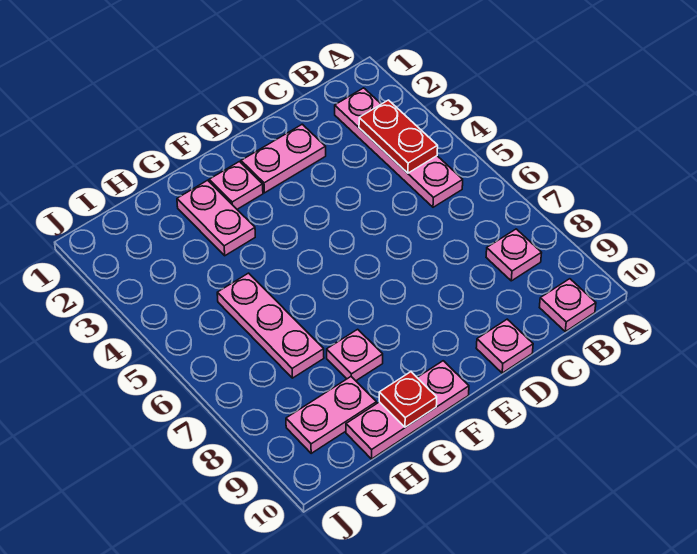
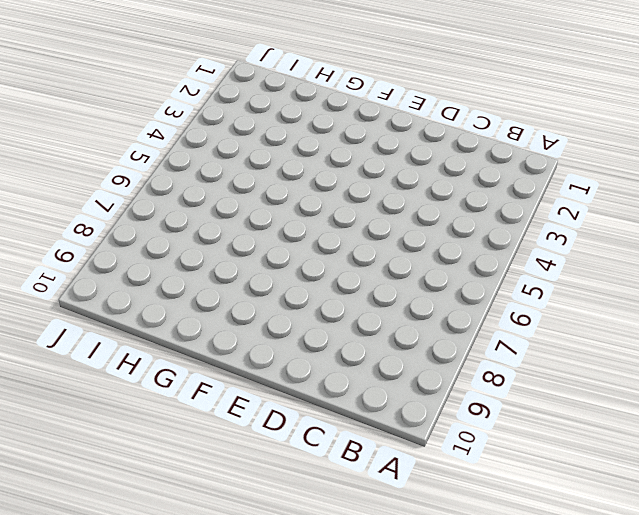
none -> pink plate B2:B5 level 1
none -> pink plate B8 level 1
none -> pink plate B10 level 1

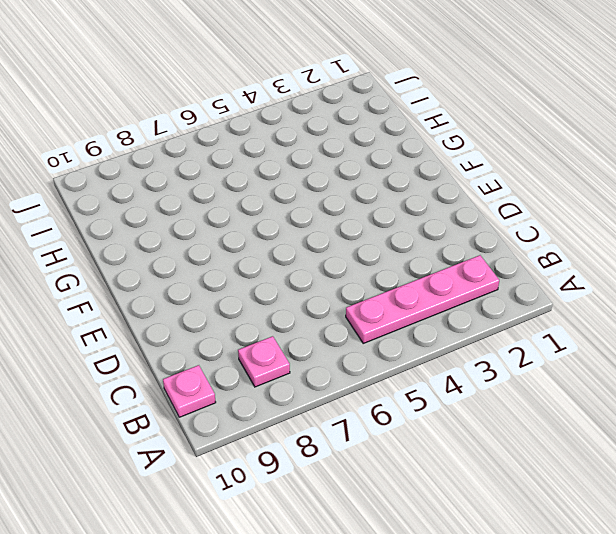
none -> pink plate D2:E2 level 1
none -> pink plate D10 level 1
none -> pink plate F2 level 1

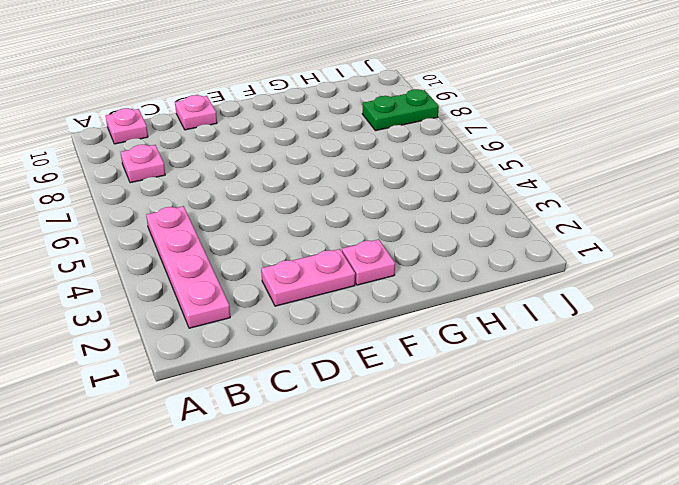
green plate I8:J8 level 1 -> none
none -> pink plate F10:H10 level 1
none -> pink plate G2:G3 level 1
none -> pink plate G8 level 1

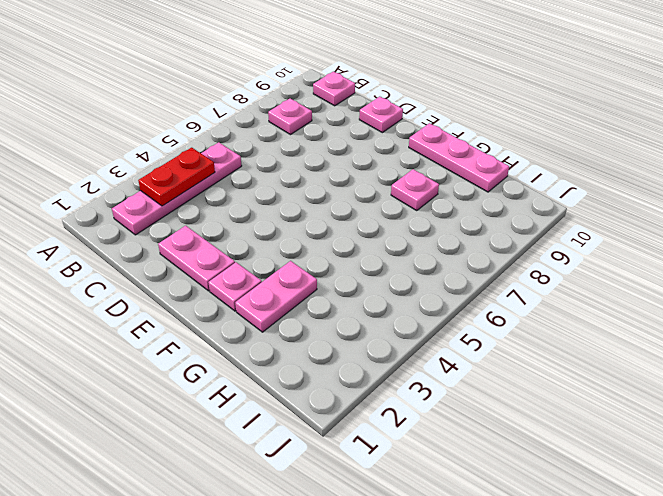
none -> pink plate H5:H7 level 1
none -> pink plate H9:I9 level 1
none -> red plate G10 level 2

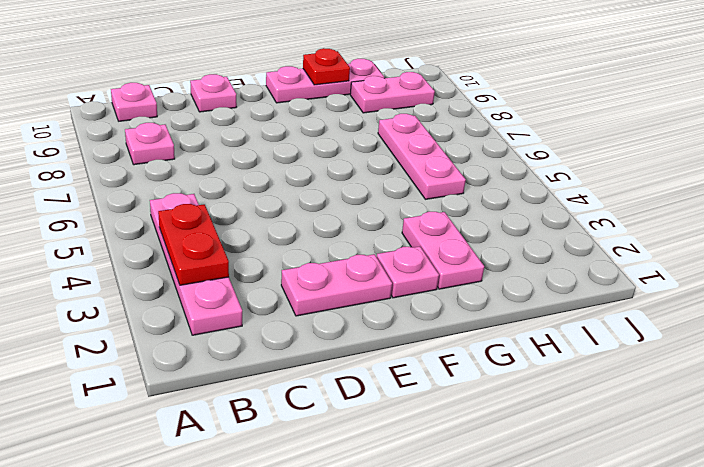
none -> pink plate G8 level 1

